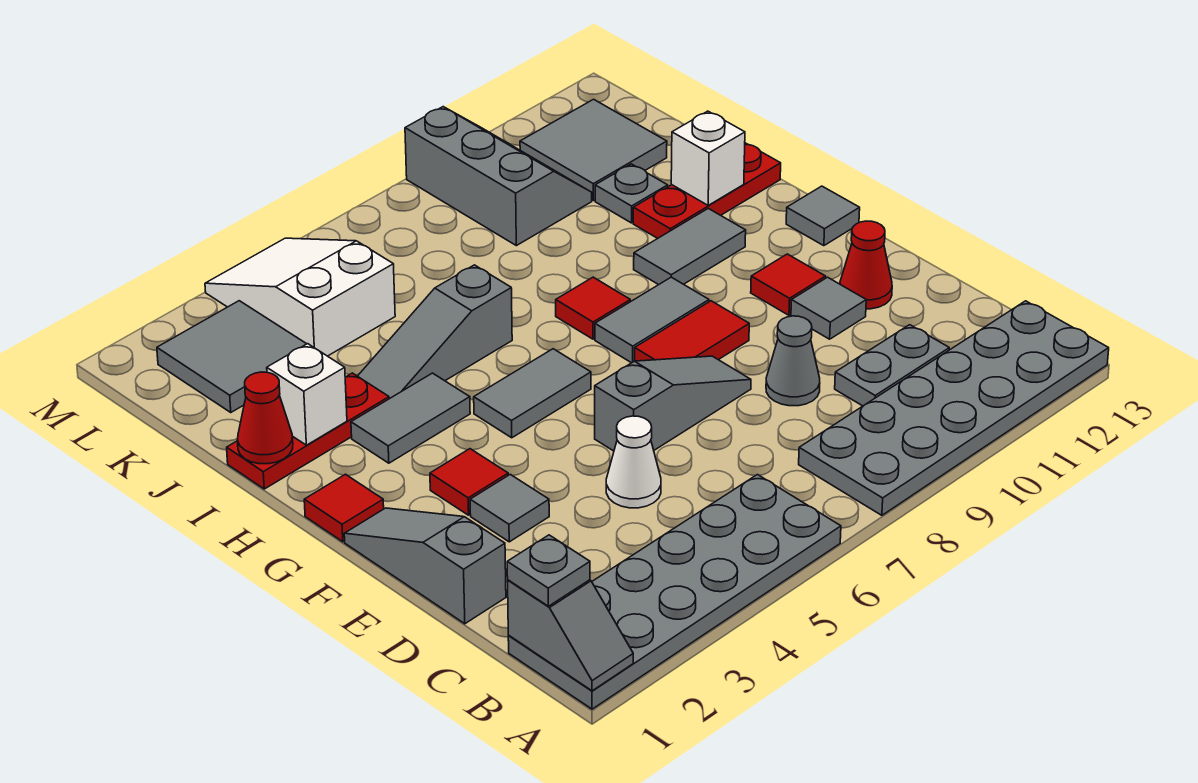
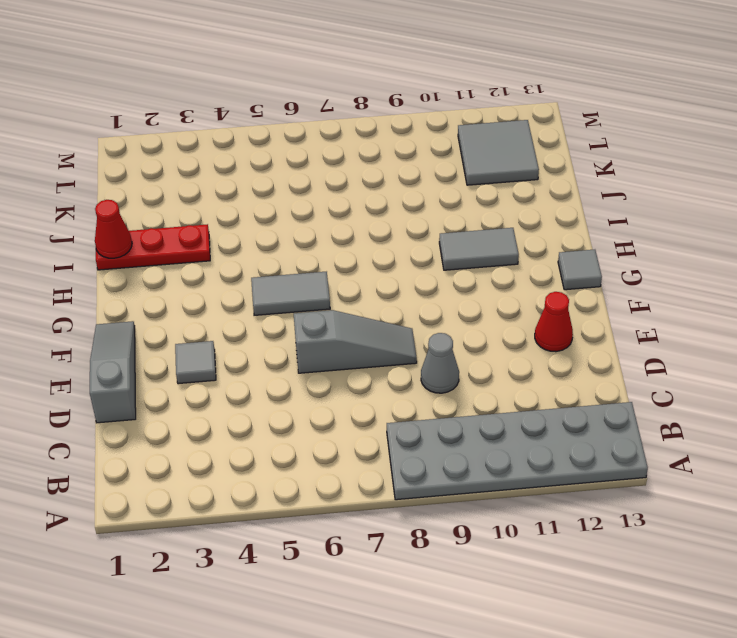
none -> grey plate A1:B6 level 1
none -> grey plate C10:C11 level 1
none -> white cone D5 level 1
none -> grey tile E11 level 1

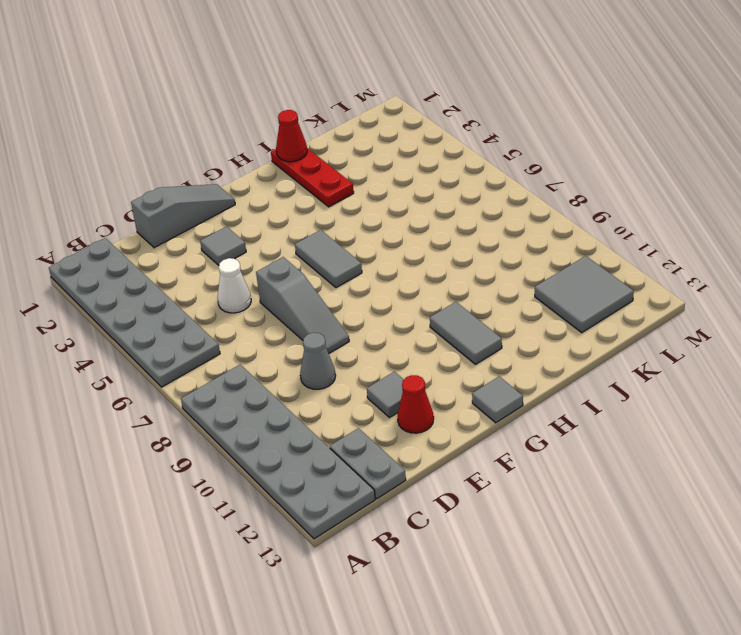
grey plate C12:C13 level 1 -> grey plate C10:C11 level 1
none -> red tile F3 level 1
none -> red tile F8:F9 level 1
none -> red tile F11 level 1
none -> red tile G1 level 1

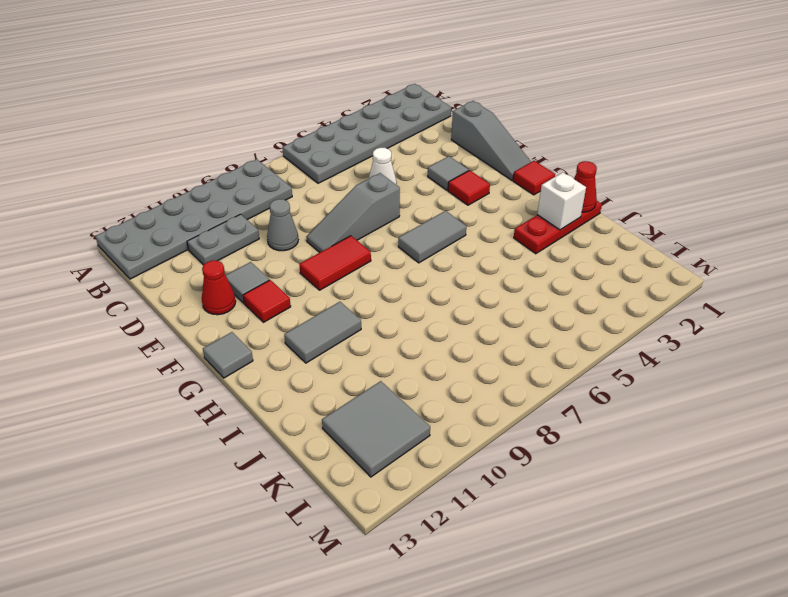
none -> grey tile G8:G9 level 1
none -> grey tile H3:H4 level 1
none -> red tile H8 level 1
none -> grey slope I4:I6 level 1 top 6

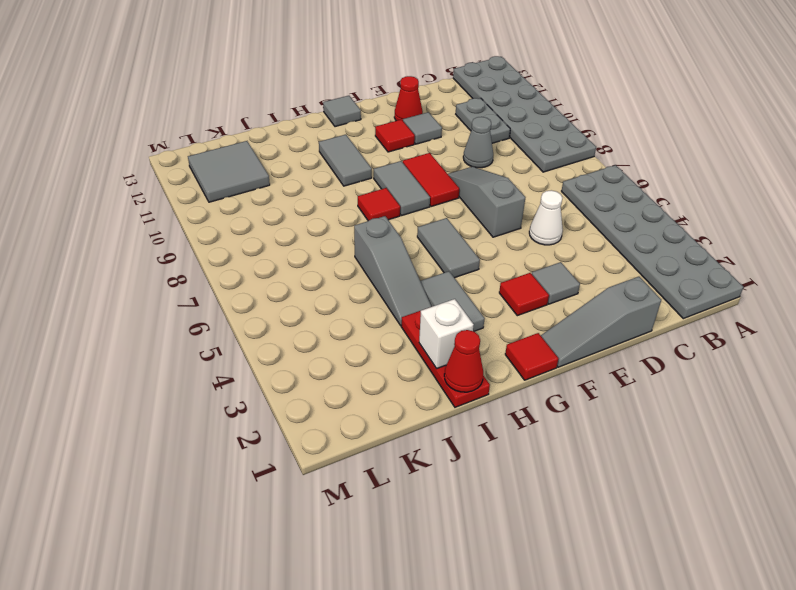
none -> red plate I11:I13 level 1
none -> grey plate J11 level 1
none -> grey tile K2:L3 level 1
none -> white slope K4:M5 level 1 top K

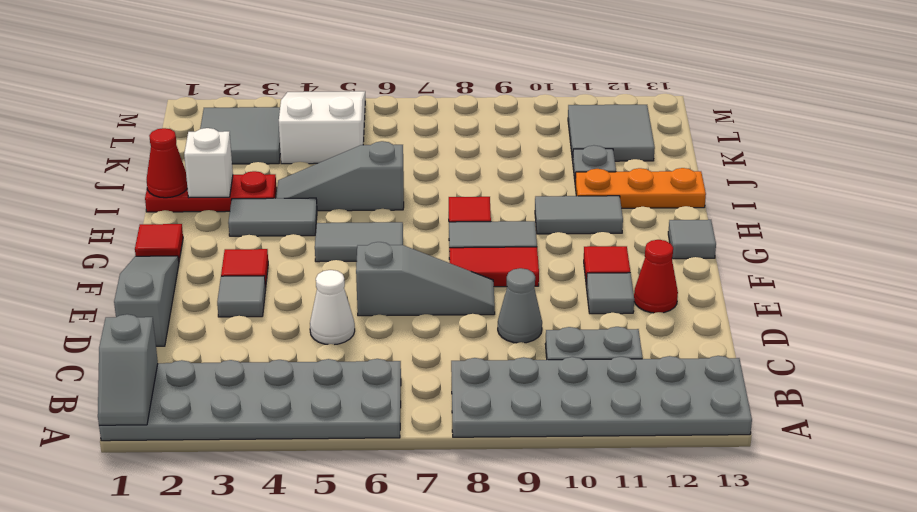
orange plate I11:I13 level 1 -> red plate I11:I13 level 1
none -> grey slope K9:M10 level 1 top 9
none -> white brick I12 level 2
none -> grey plate B1 level 3

